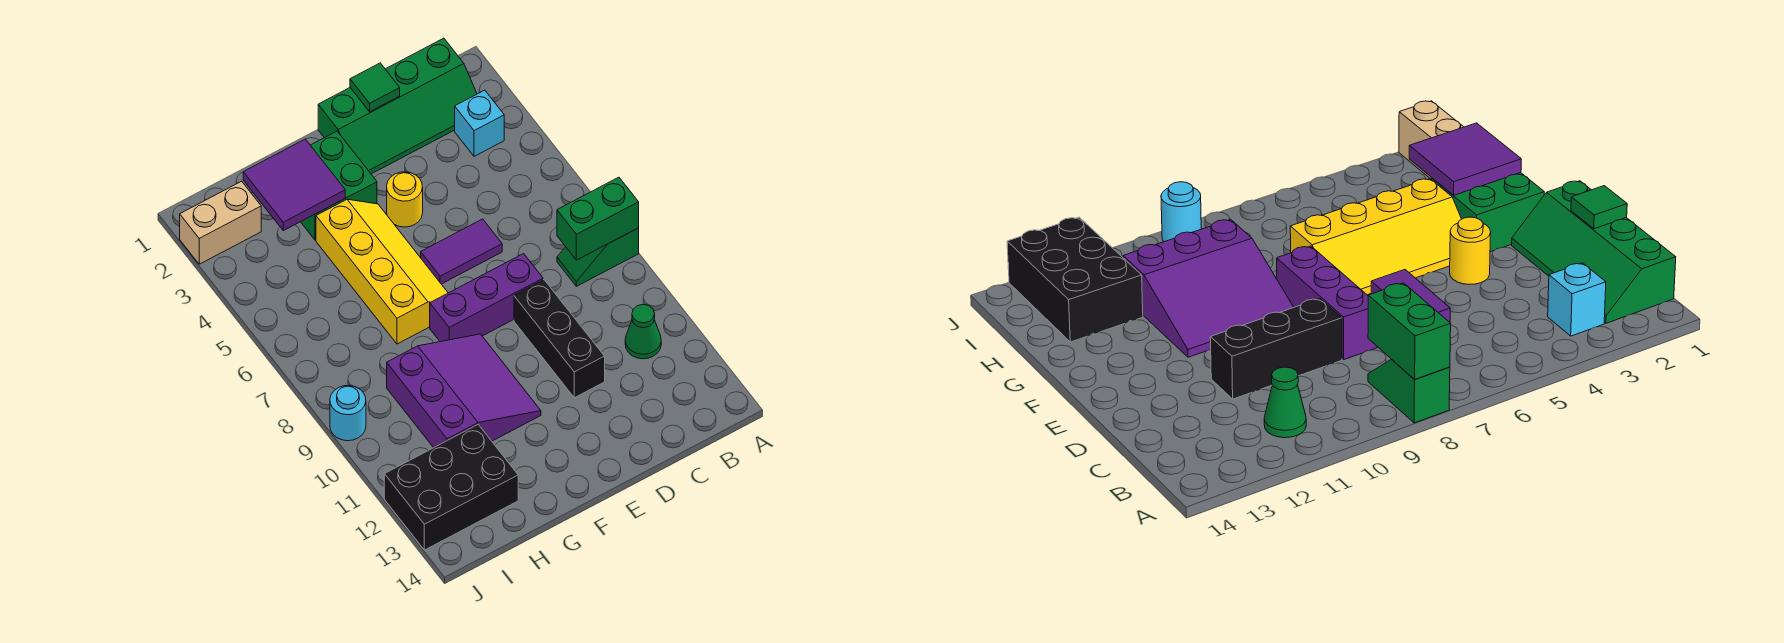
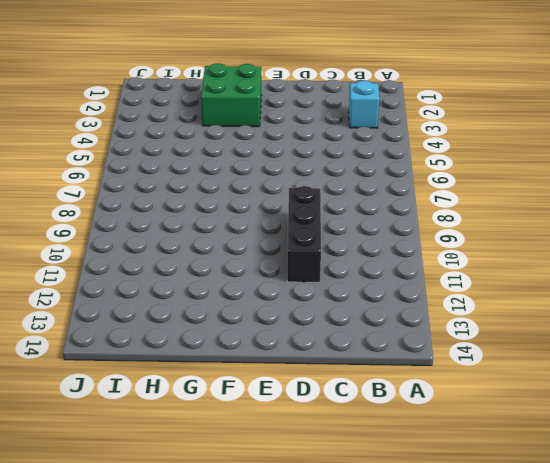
none -> green slope A8:B8 level 1 top A
none -> green slope B1:E2 level 1 top 1
none -> green cone B11 level 1

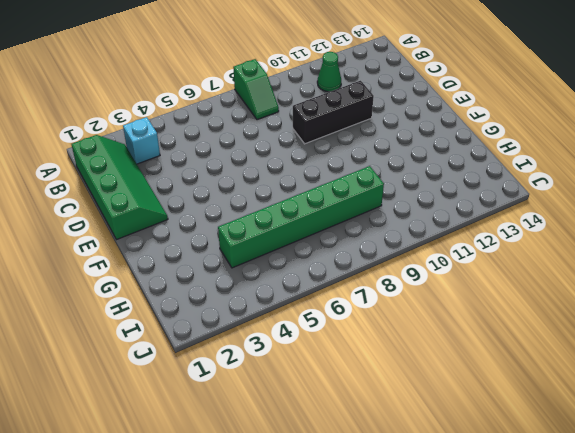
green brick H4:H9 level 1 -> purple slope F9:H11 level 1 top H
none -> purple tile D6:E6 level 1
none -> purple brick D8:F8 level 1
none -> yellow round brick E4 level 1

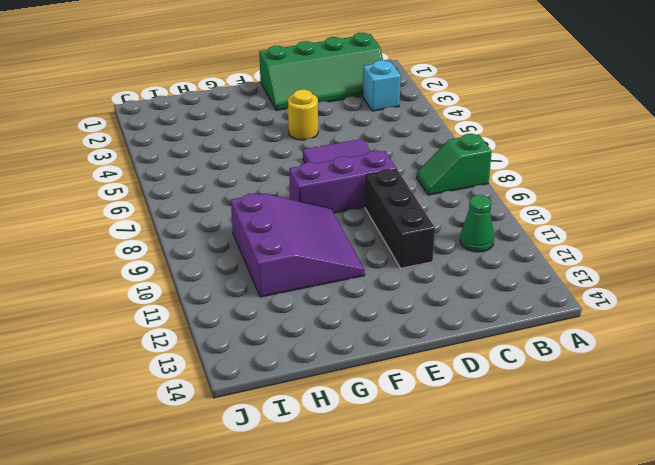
none -> green brick F2:G3 level 1
none -> yellow slope F4:G7 level 1 top G
none -> black brick H12:J13 level 1

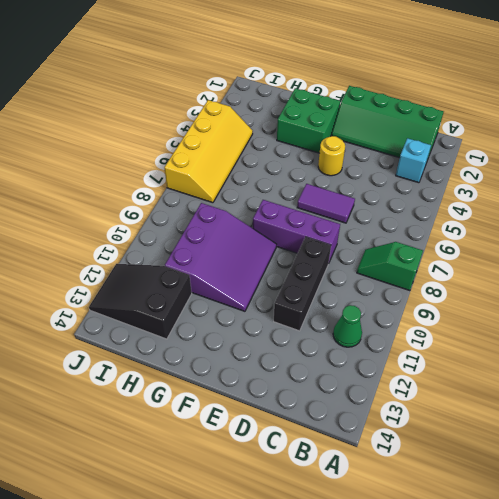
black slope H12:J13 level 1 top H -> black brick H12:J13 level 1
yellow slope I4:J7 level 1 top J -> yellow slope F4:G7 level 1 top G
none -> tan brick I2:J2 level 1
none -> cyan round brick J9 level 1
none -> green brick A8:B8 level 2

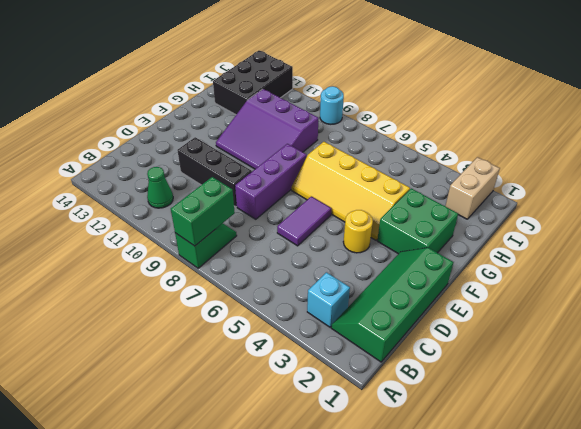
none -> green tile D1 level 2
none -> purple tile G2:H3 level 2

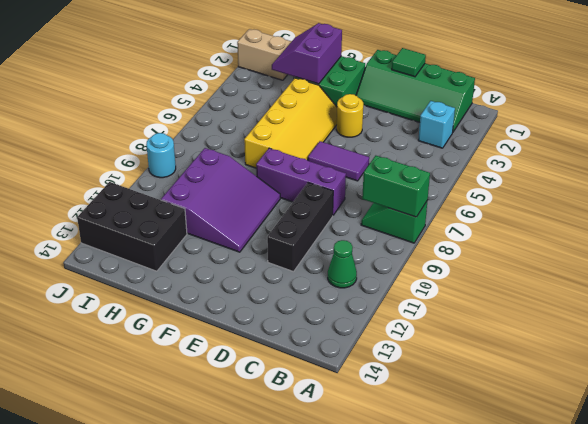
purple slope G2:H3 level 2 top G -> purple tile G2:H3 level 2

